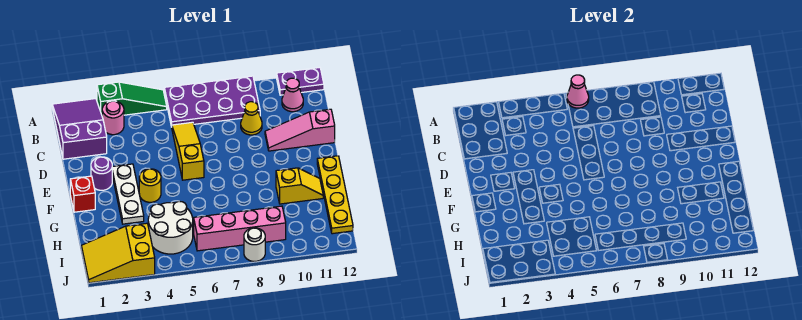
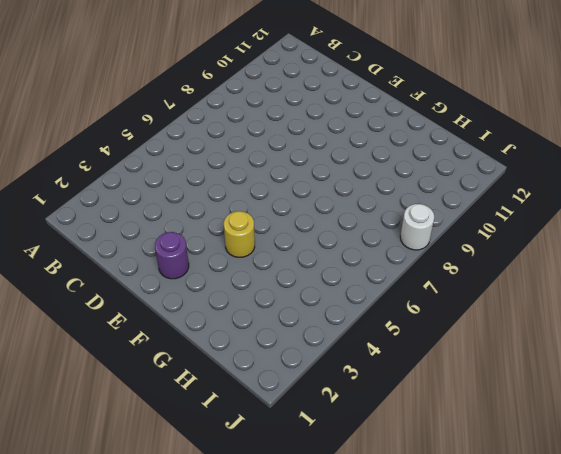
none -> purple slope A1:C2 level 1 top C
none -> green slope A3:A5 level 1 top 3
none -> purple plate A6:B9 level 1

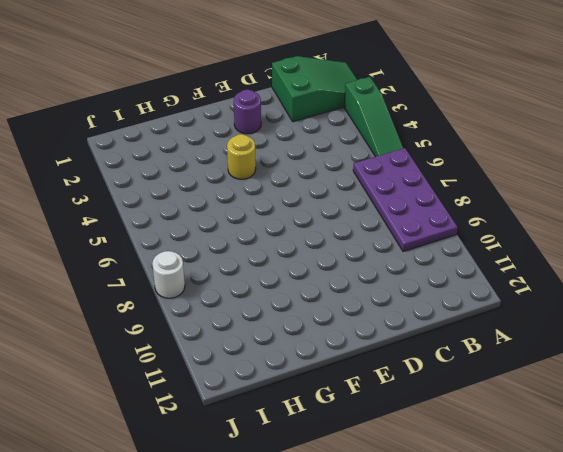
green slope A1:C2 level 1 top C -> purple slope A1:C2 level 1 top C
none -> purple plate A11:A12 level 1
none -> pink round brick B3 level 1
none -> pink cone B11 level 1

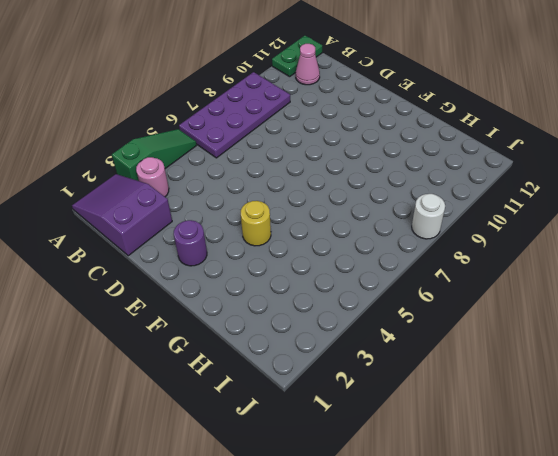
green plate A11:A12 level 1 -> purple plate A11:A12 level 1
none -> yellow slope C6:E6 level 1 top E
none -> yellow cone C9 level 1
none -> pink slope D10:D12 level 1 top 12

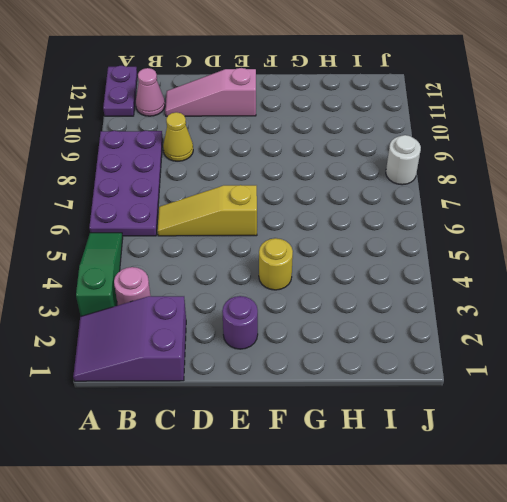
pink slope C11:E11 level 1 top E -> pink slope D10:D12 level 1 top 12
none -> white plate E3:G3 level 1
none -> red brick F1 level 1
none -> yellow plate F12:I12 level 1

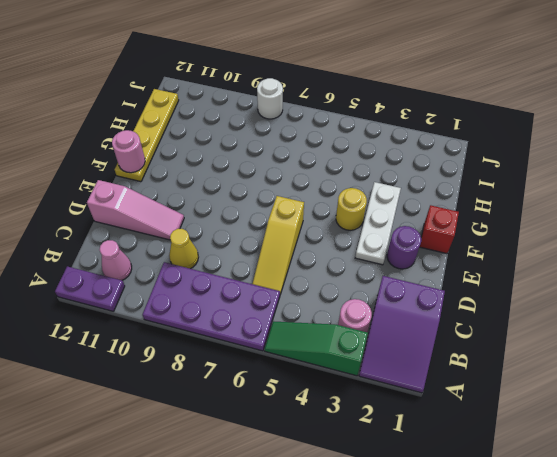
pink round brick F12 level 2 -> none
none -> yellow slope G10:G11 level 1 top 10
none -> white round brick H4:I5 level 1
none -> yellow slope I1:J3 level 1 top 3

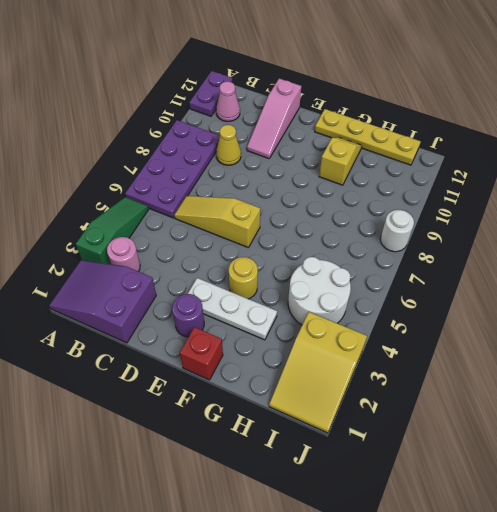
none -> pink brick I6:I9 level 1
none -> pink cone A6 level 2

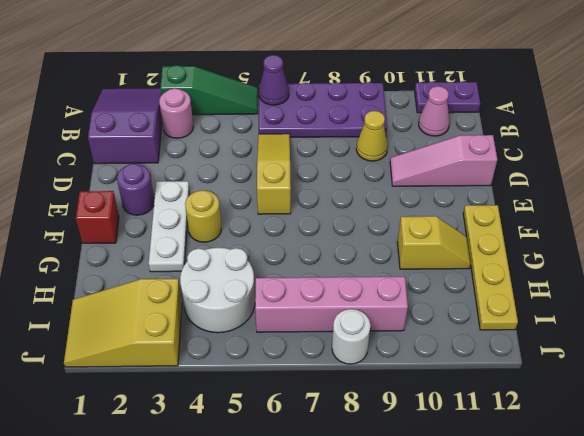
purple cone A6 level 2 -> pink cone A6 level 2

